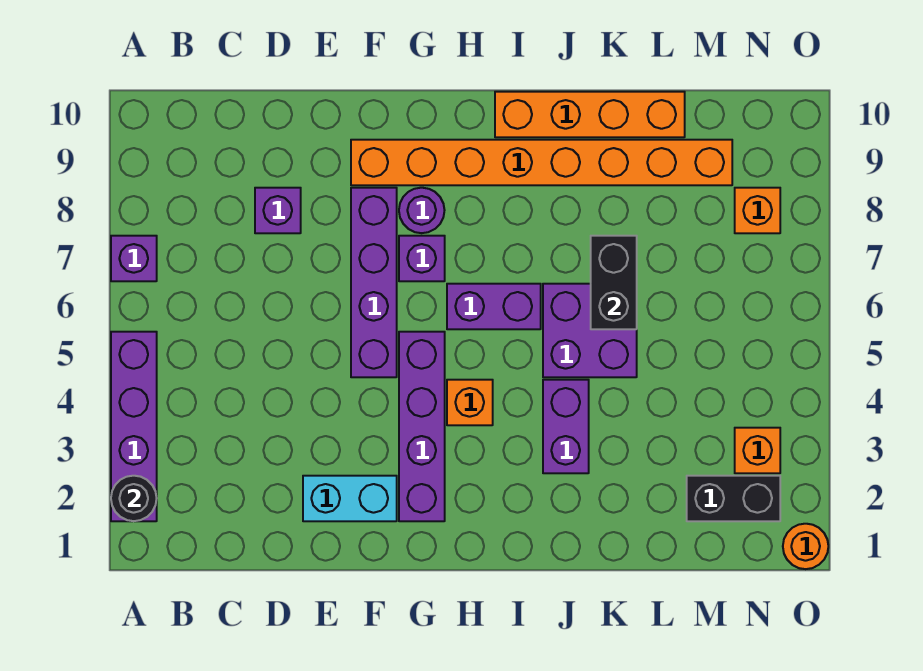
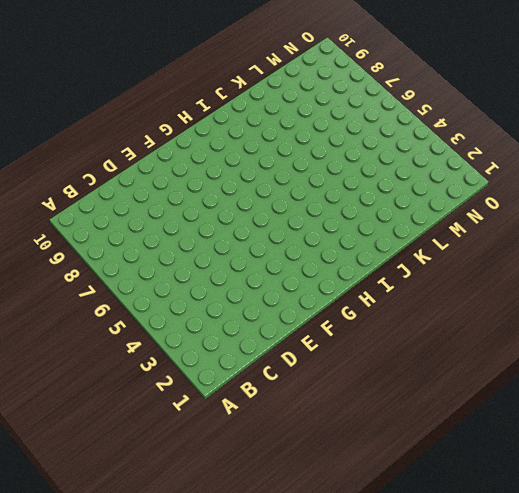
none -> purple brick A2:A5 level 1
none -> purple brick A7 level 1
none -> purple brick D8 level 1

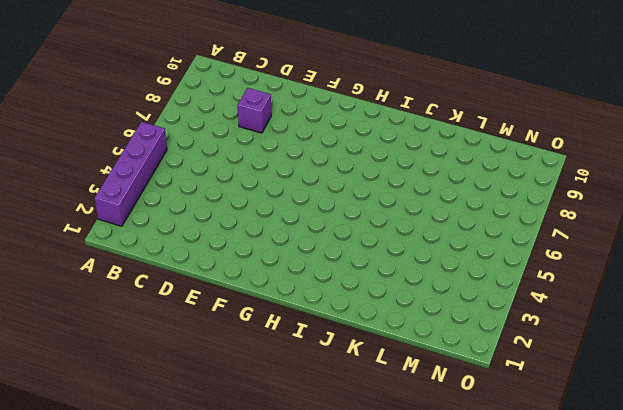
none -> purple brick A7 level 1
none -> cyan brick E2:F2 level 1
none -> purple brick F5:F8 level 1

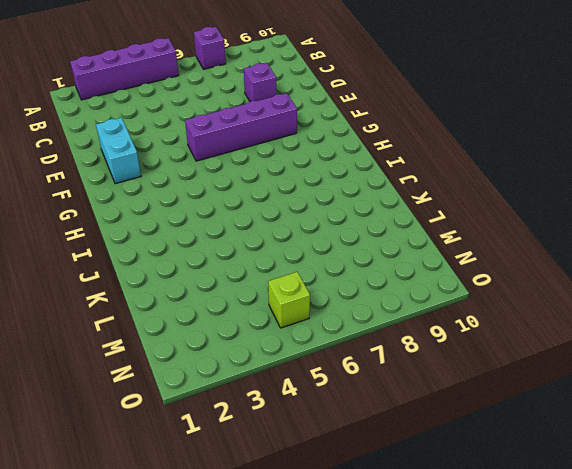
lime brick N5 level 1 -> none
none -> orange brick F9:M9 level 1
none -> purple brick G2:G5 level 1
none -> purple brick G7 level 1

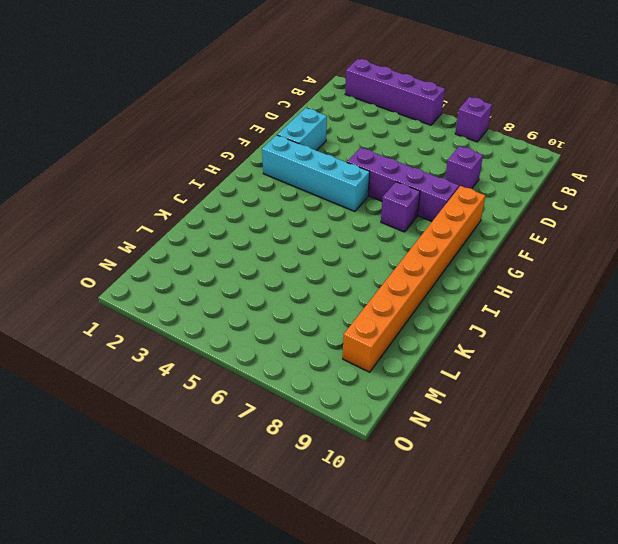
cyan brick G2:G5 level 1 -> purple brick G2:G5 level 1
none -> purple round brick G8 level 1
none -> orange brick H4 level 1
none -> purple brick H6:I6 level 1

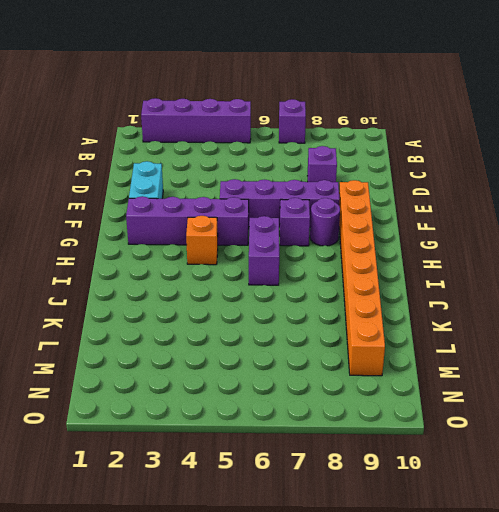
none -> orange brick I10:L10 level 1
none -> purple brick J3:J4 level 1
none -> purple brick J5:K6 level 1

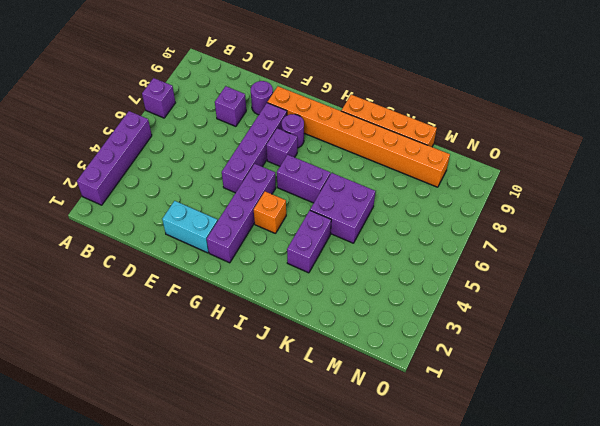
purple round brick E9 level 1 -> none
none -> black brick M2:N2 level 1
none -> orange brick N3 level 1
none -> orange brick N8 level 1

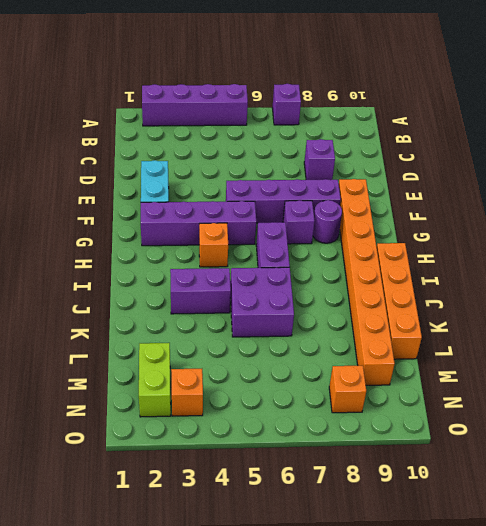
lime brick M2:N2 level 1 -> black brick M2:N2 level 1
none -> orange round brick O1 level 1
none -> black round brick A2 level 2
none -> black brick K6:K7 level 2

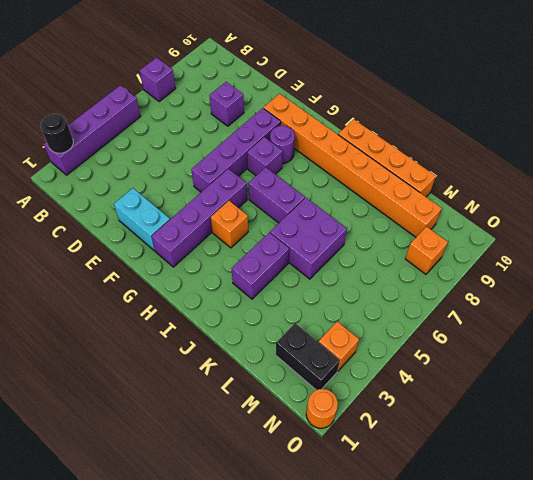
none -> black brick K6:K7 level 2

